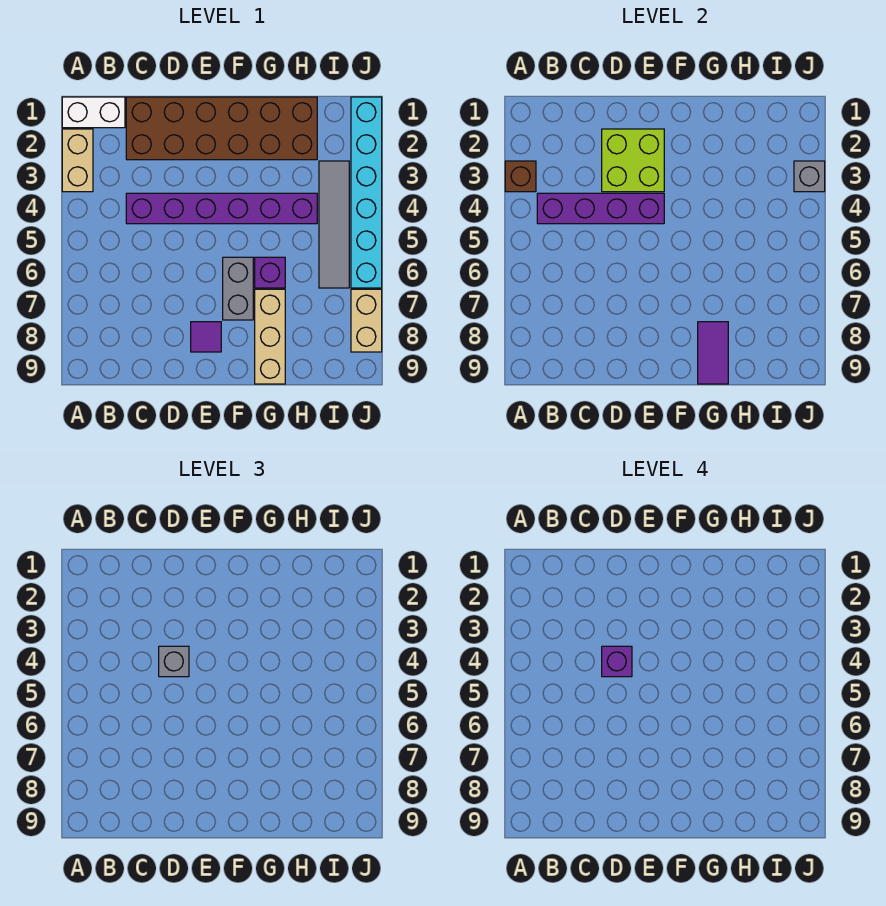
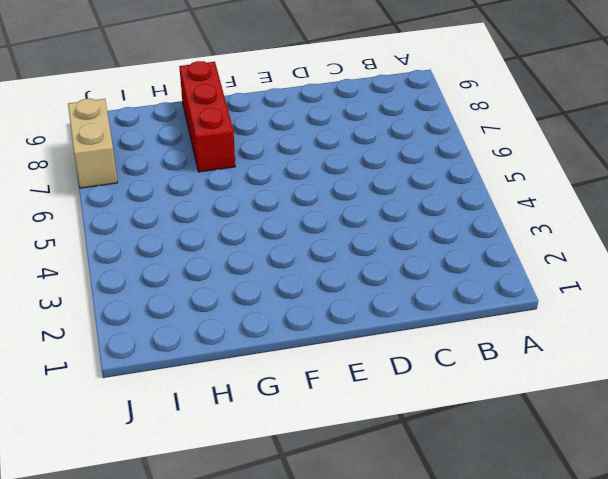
red brick G7:G9 level 1 -> tan brick G7:G9 level 1
none -> white brick A1:B1 level 1
none -> tan brick A2:A3 level 1
none -> brown brick C1:H2 level 1

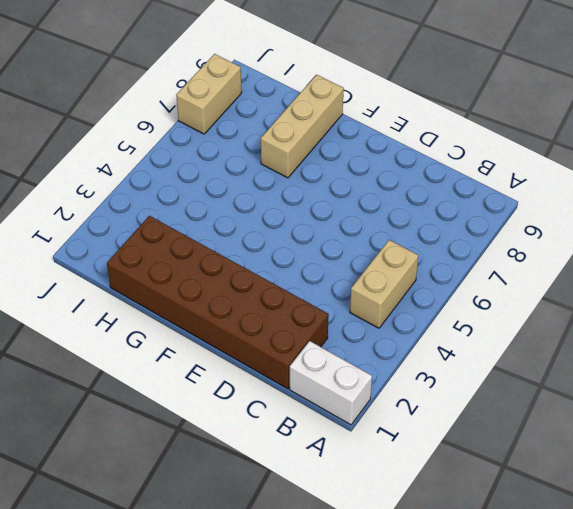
tan brick B4:B5 level 1 -> tan brick A2:A3 level 1
none -> purple brick C4:H4 level 1
none -> purple tile E8 level 1
none -> grey brick F6:F7 level 1

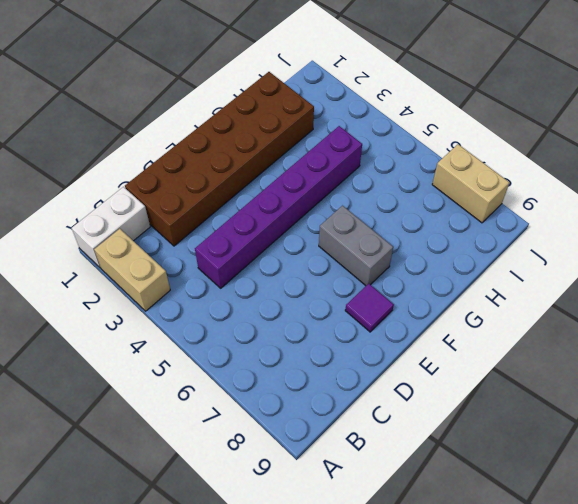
none -> purple brick G6 level 1
none -> tan brick G7:G9 level 1
none -> grey tile I3:I6 level 1

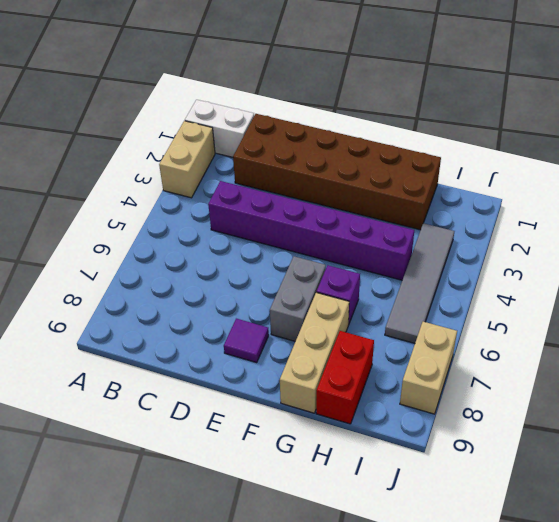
red brick H8:H9 level 1 -> none
none -> cyan brick J1:J6 level 1
none -> brown brick A3 level 2
none -> purple brick B4:E4 level 2

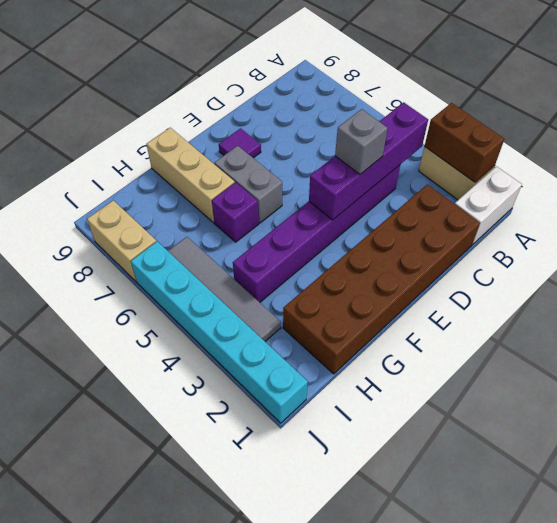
brown brick A2:A3 level 2 -> brown brick A3 level 2
none -> lime brick D2:E3 level 2
none -> purple tile G8:G9 level 2
none -> grey brick J3 level 2

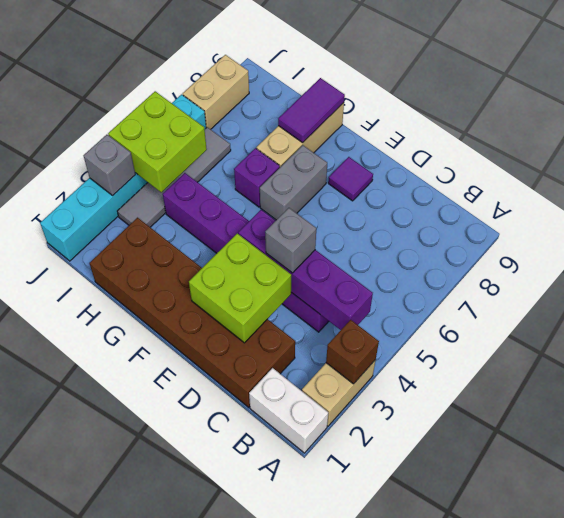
lime brick I4:J5 level 2 -> none
none -> purple brick D4 level 4

